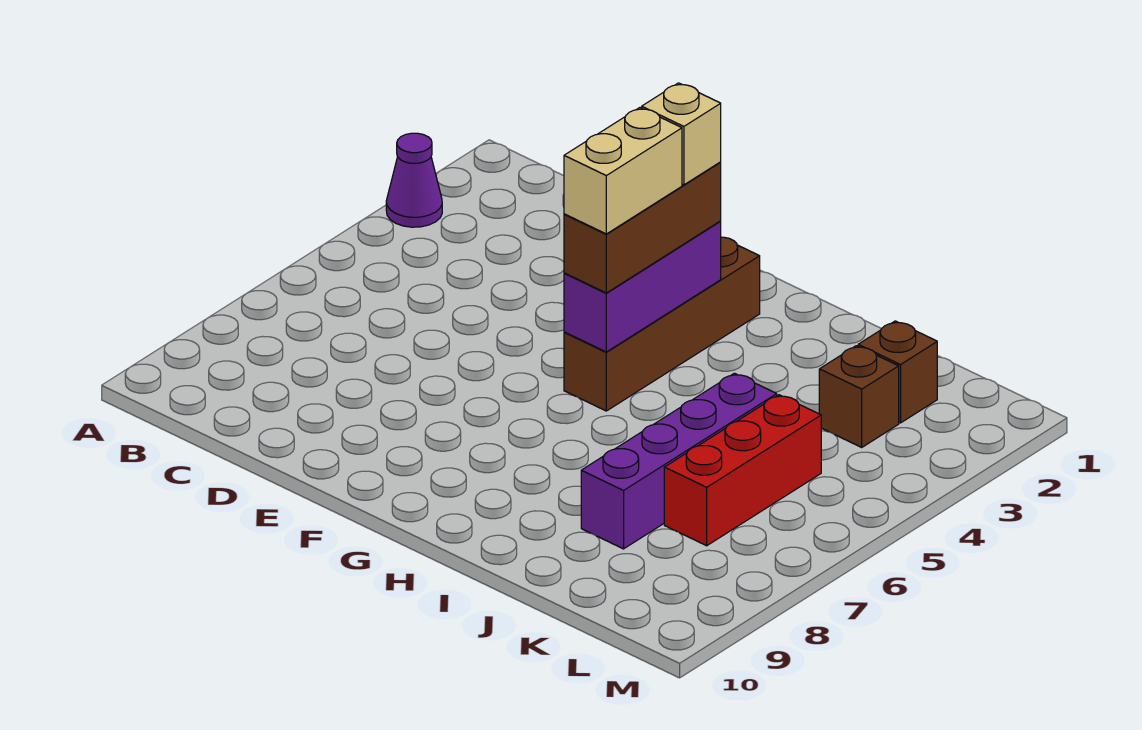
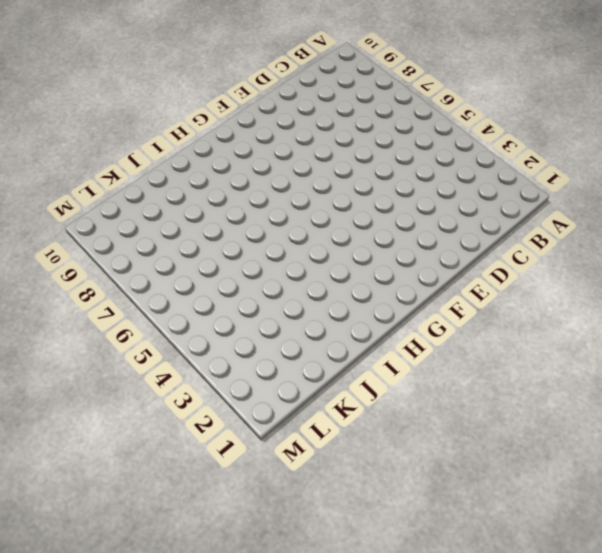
none -> purple cone A3 level 1
none -> brown brick G2:G5 level 1

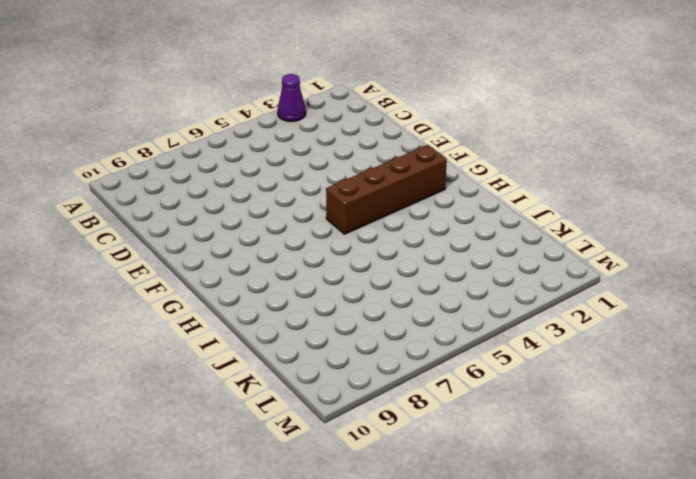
none -> purple brick J5:J8 level 1
none -> brown brick K2 level 1

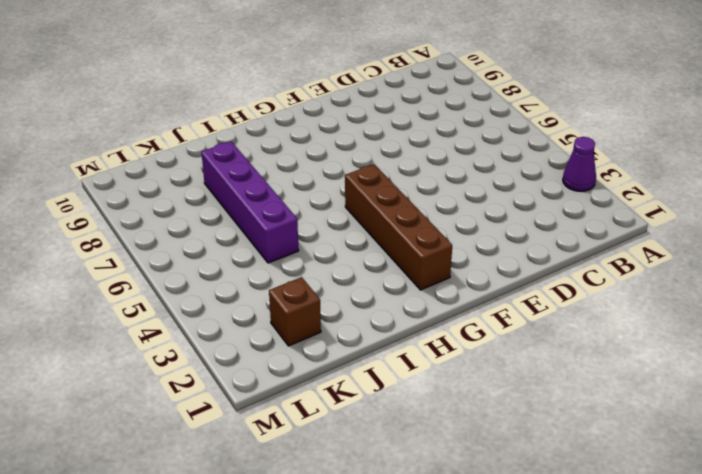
none -> brown brick K3 level 1
none -> red brick K5:K7 level 1

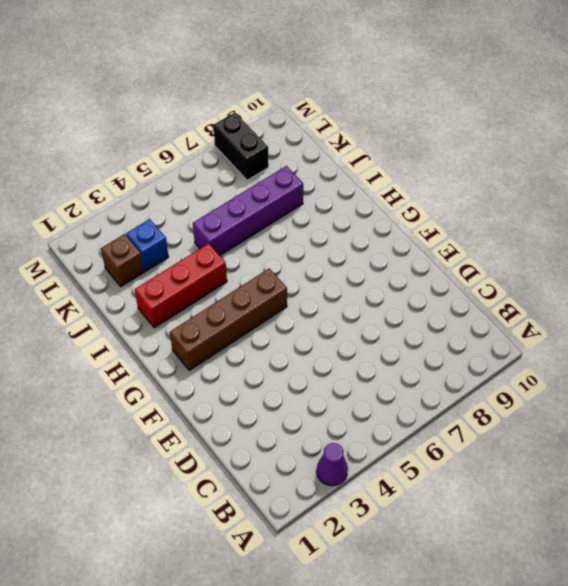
red brick I2:I4 level 1 -> red brick K5:K7 level 1
blue brick K3 level 1 -> brown brick K3 level 1
black brick L8:M8 level 1 -> none
none -> purple brick G3:G5 level 2
none -> brown brick G3:G5 level 3

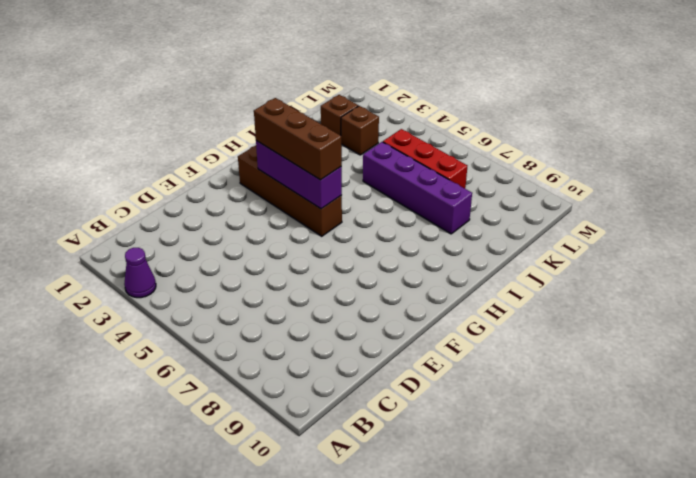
none -> tan brick G3 level 4
none -> tan brick G4:G5 level 4

